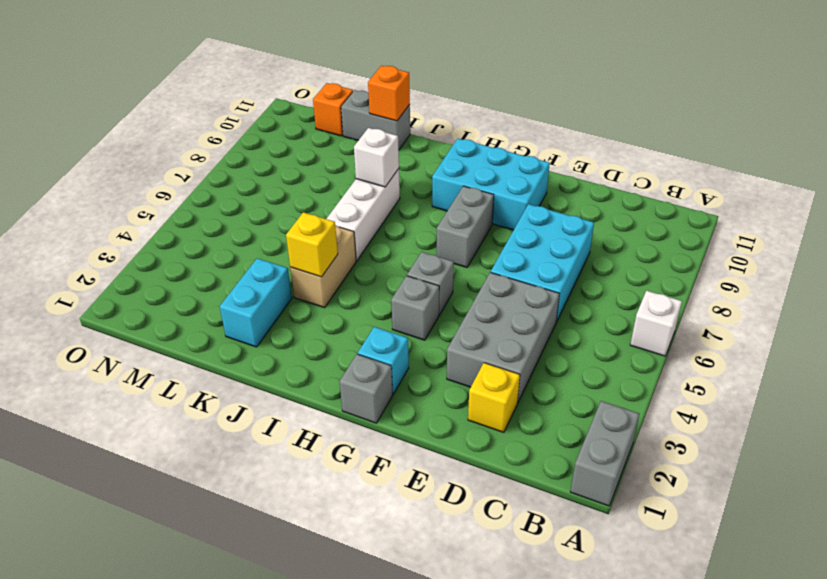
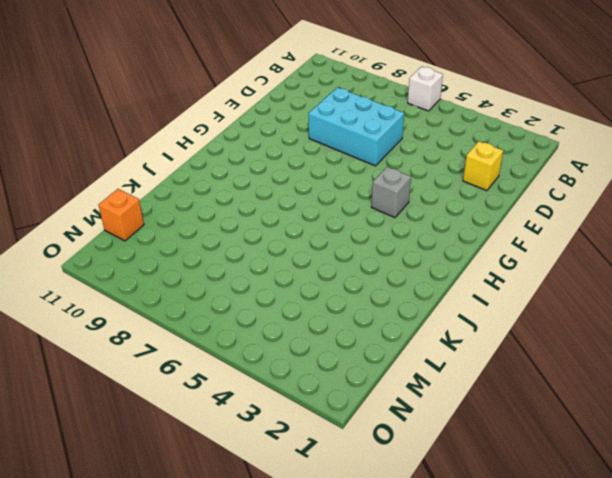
none -> grey brick A1:A2 level 1
none -> grey brick D3:E5 level 1
none -> cyan brick F9:H10 level 1

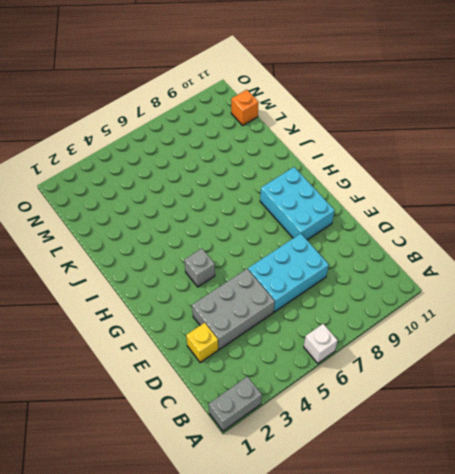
none -> grey brick G1 level 1
none -> cyan brick G2 level 1
none -> grey brick G5 level 1

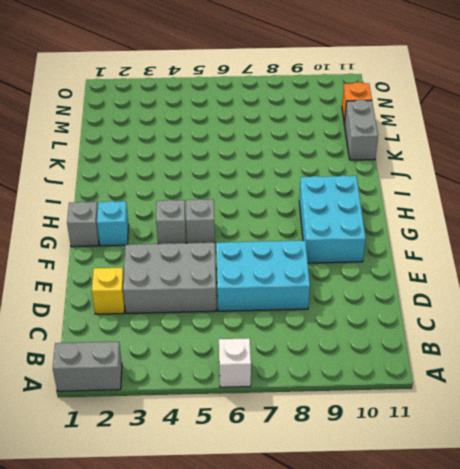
none -> grey brick G7:G8 level 1
none -> tan brick J4:J5 level 1
none -> white brick J6:J8 level 1

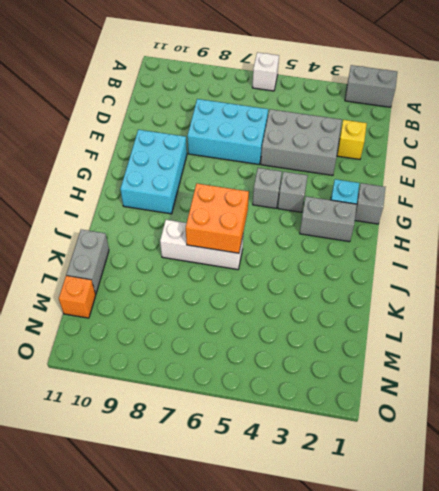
grey brick H2:H3 level 1 -> grey brick G7:G8 level 1
orange brick I6:J7 level 2 -> none
none -> tan brick J4:J5 level 1
none -> cyan brick K2:K3 level 1
none -> yellow brick J4 level 2

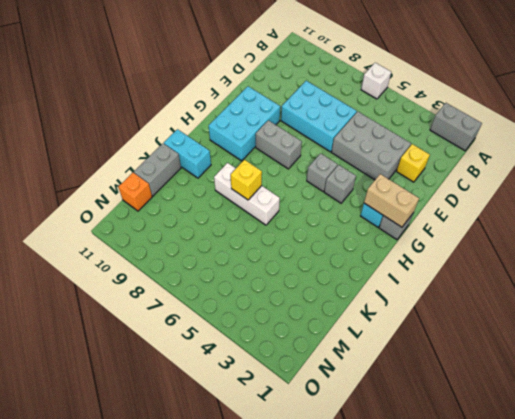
tan brick G1:G2 level 2 -> tan brick J4:J5 level 1
yellow brick J7 level 2 -> yellow brick J4 level 2
cyan brick J10:J11 level 1 -> cyan brick K2:K3 level 1
none -> white brick J8 level 2
none -> orange brick K11 level 2

